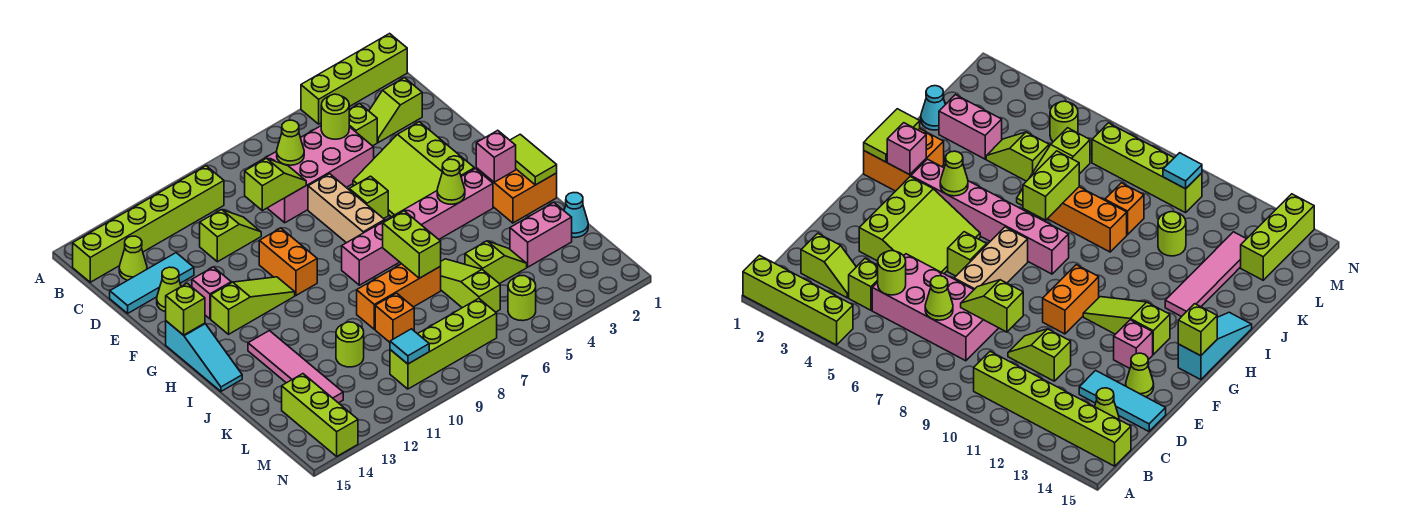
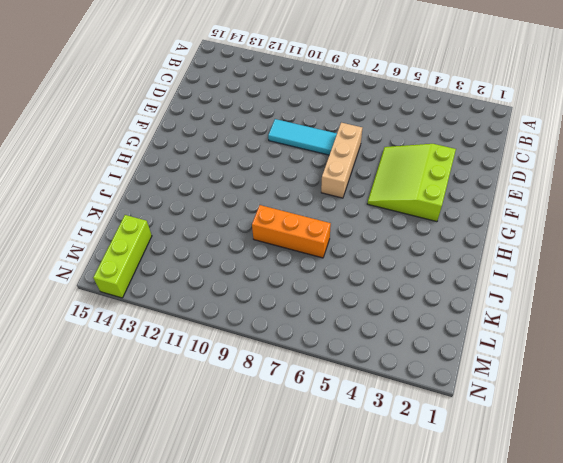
cyan tile E8:E10 level 1 -> cyan tile D13:D15 level 1
none -> lime brick A1:A4 level 1
none -> lime brick B10:B15 level 1
none -> lime slope C2:C3 level 1 top 2
none -> lime brick C4 level 1

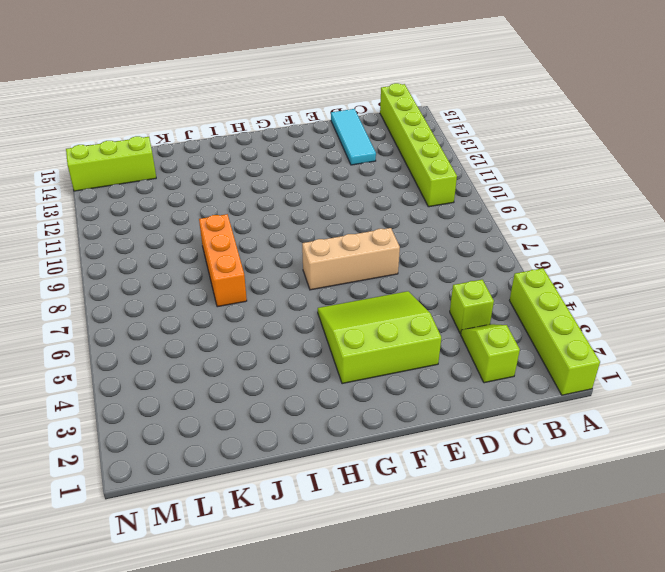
none -> pink brick C5:D8 level 1
none -> lime cone C14 level 1
none -> lime slope D10:D11 level 1 top 11
none -> lime cone E14 level 1

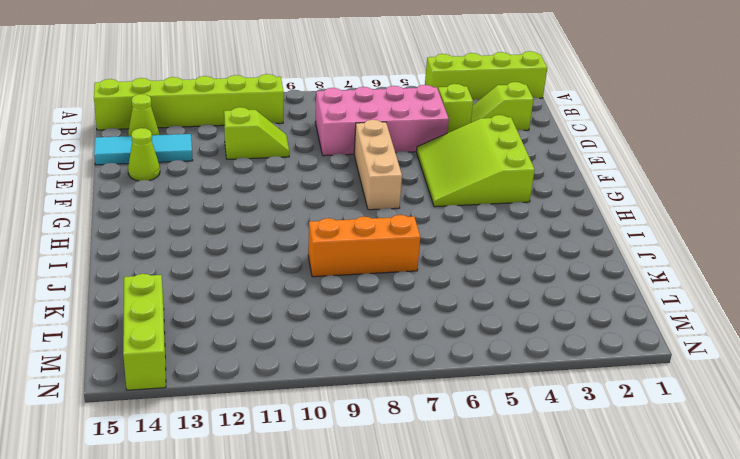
none -> lime brick F6 level 1
none -> orange brick F10:G10 level 1
none -> pink brick F13 level 1
none -> lime slope G11:G13 level 1 top 13

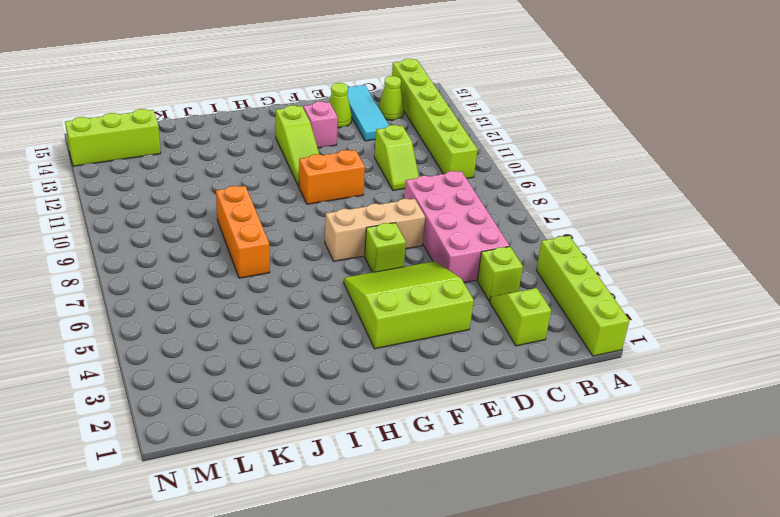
none -> cyan slope G15:I15 level 1 top G
none -> orange brick H1:I2 level 1
none -> pink brick H3:H8 level 1
none -> pink tile I13:L13 level 1

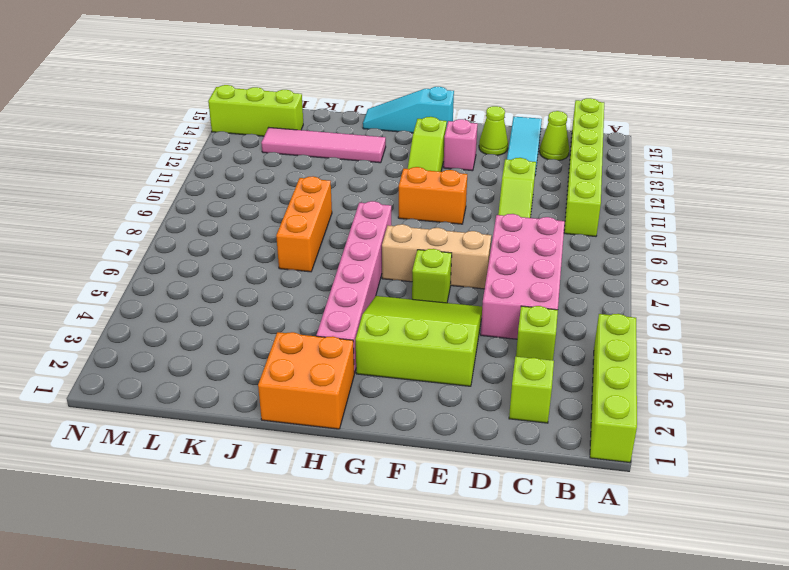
none -> lime slope J6:L6 level 1 top L
none -> cyan cone K1 level 1
none -> pink brick K2:K3 level 1
none -> lime slope K4:K5 level 1 top 5

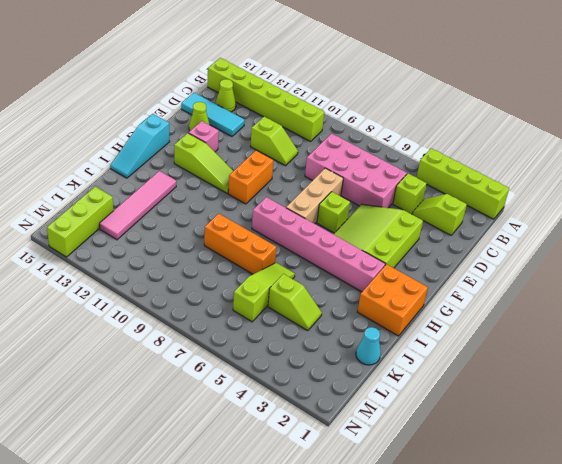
none -> pink brick K2:K3 level 1
none -> orange brick K9 level 1
none -> lime round brick K11 level 1
none -> lime round brick M5 level 1

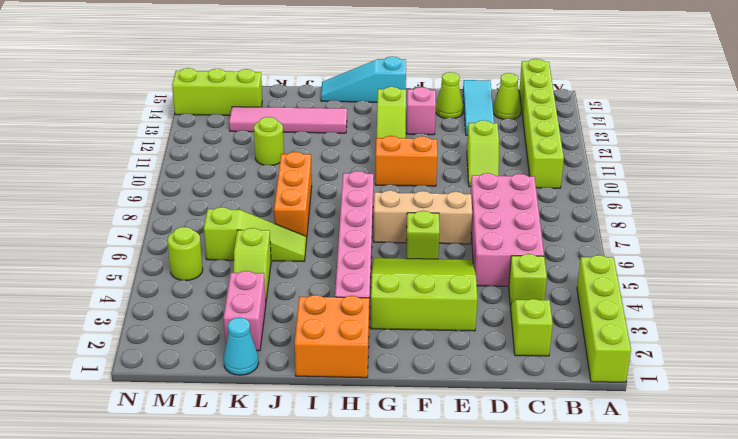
none -> orange brick K9 level 1
none -> lime brick M7:M10 level 1
none -> lime round brick C5 level 2
none -> lime cone C7 level 2

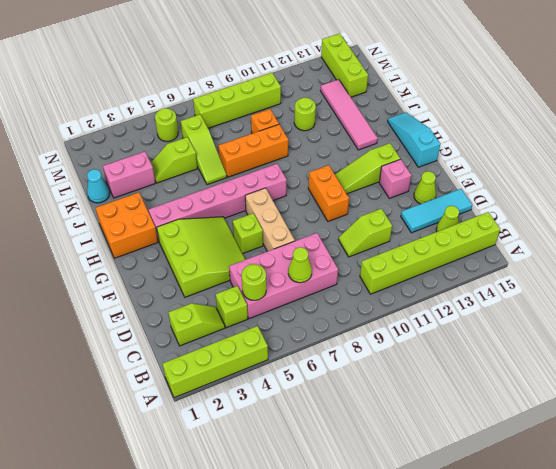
none -> lime slope D8:D9 level 2 top 9
none -> lime brick G15 level 2
none -> lime tile H1:I1 level 2
none -> pink brick H2 level 2

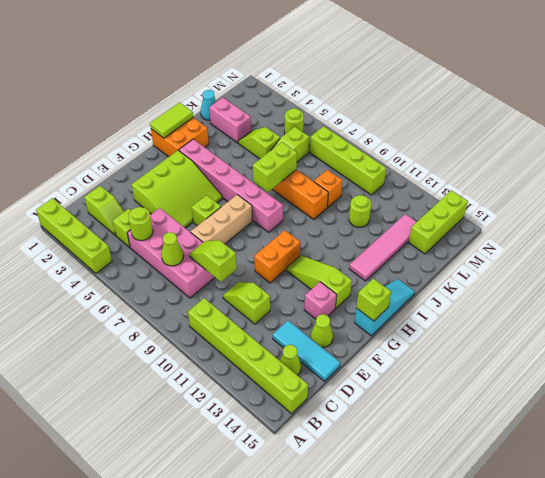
none -> pink brick H2 level 2
none -> lime cone H4 level 2
none -> cyan tile M10 level 2

